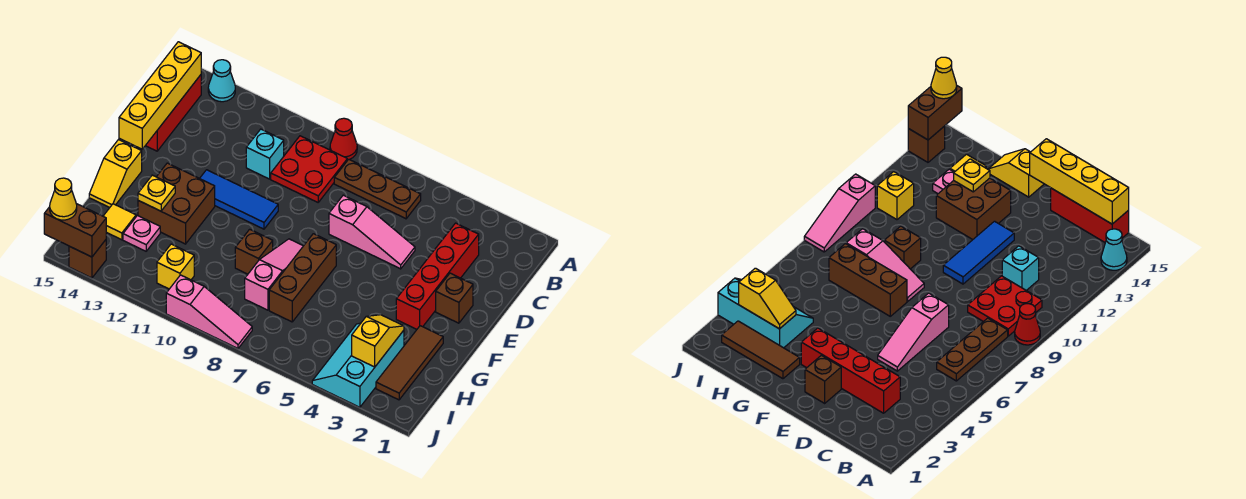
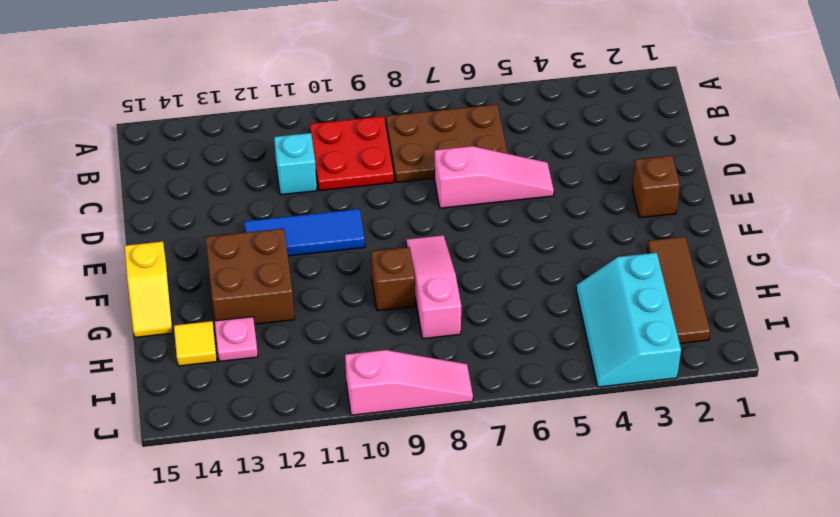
brown plate B6:C8 level 1 -> brown plate B6:B8 level 1
none -> red cone A9 level 1
none -> cyan cone A14 level 1
none -> red brick B15:D15 level 1

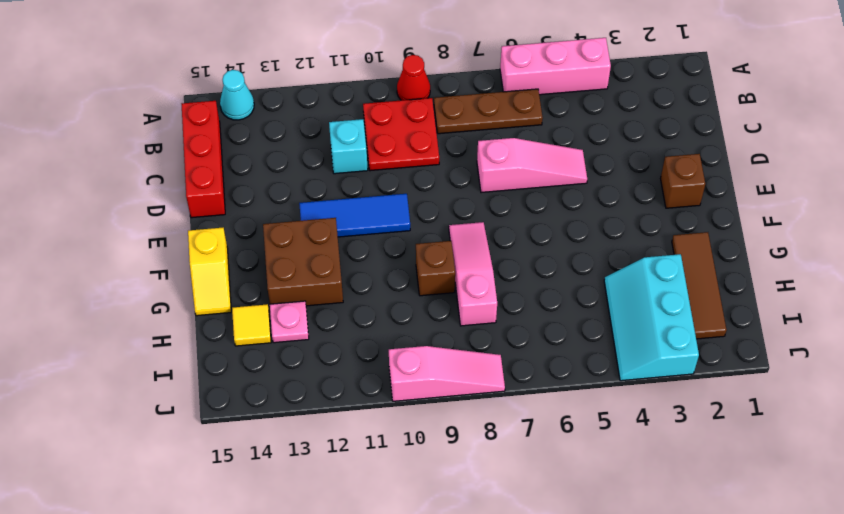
pink brick A4:A6 level 1 -> none
none -> red brick C3:F3 level 1
none -> brown brick F7:H7 level 1
none -> yellow brick I11 level 1

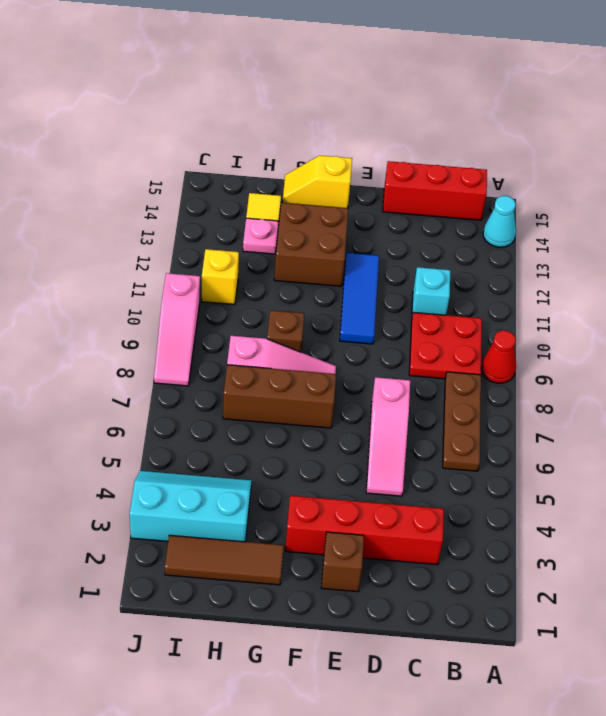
none -> brown brick J14 level 1
none -> yellow brick B15:E15 level 2
none -> yellow plate G13 level 2

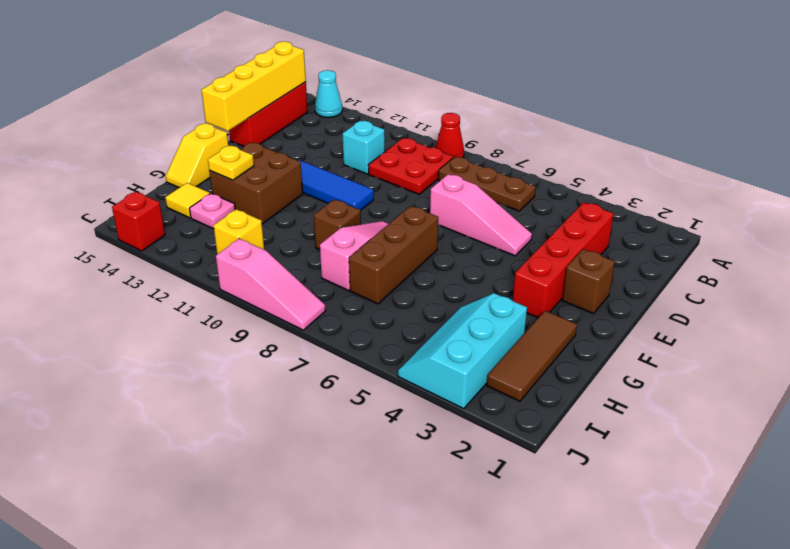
red brick J14 level 1 -> brown brick J14 level 1
none -> yellow slope H3:I3 level 2 top I
none -> brown brick J14:J15 level 2
none -> yellow cone J15 level 3

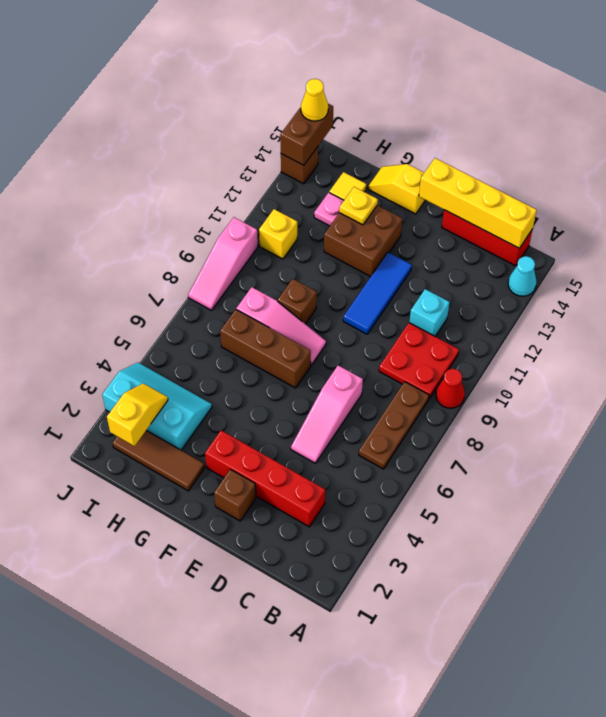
yellow slope I2:I3 level 2 top 2 -> yellow slope H3:I3 level 2 top I

